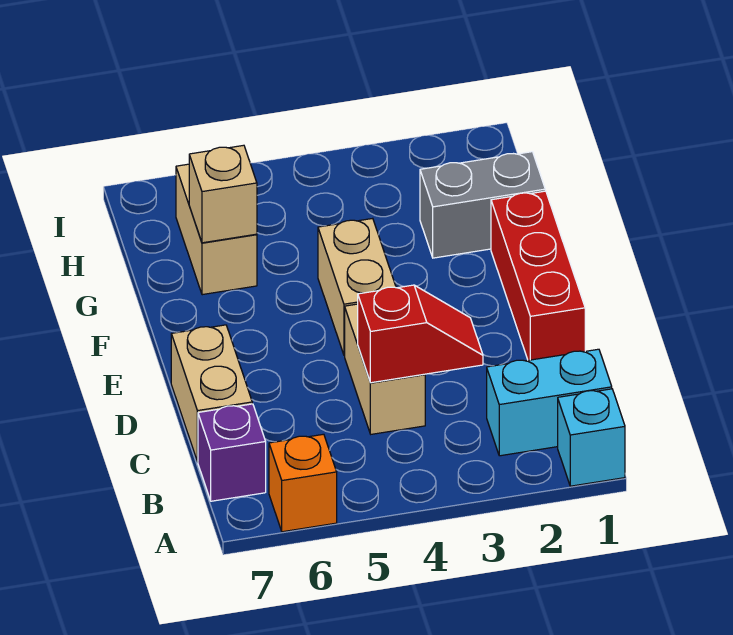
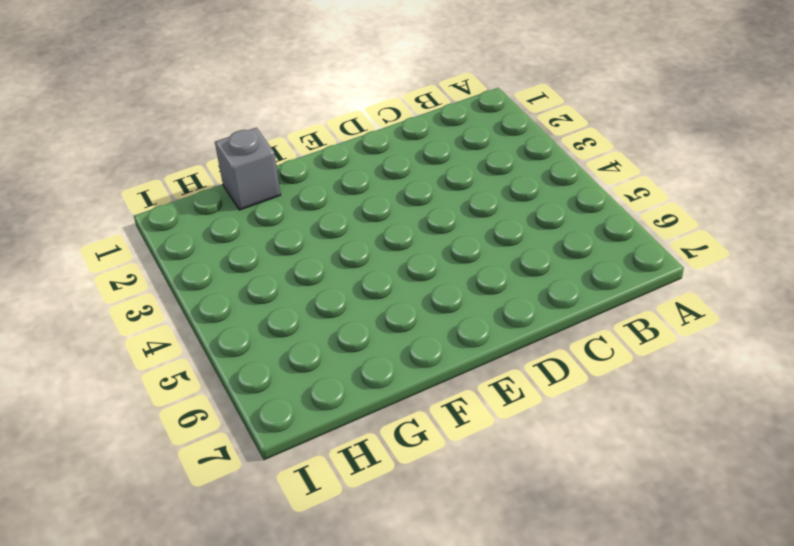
grey brick G1 level 1 -> grey brick G1:G2 level 1
none -> cyan brick A1 level 1
none -> orange brick A6 level 1
none -> cyan brick B1:B2 level 1

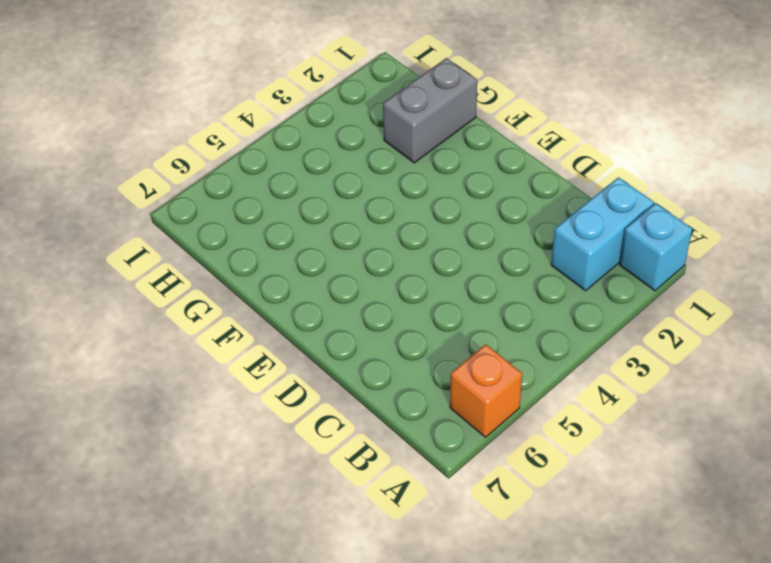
none -> purple brick B7 level 1
none -> tan brick C4:D4 level 1
none -> tan brick C7:D7 level 1

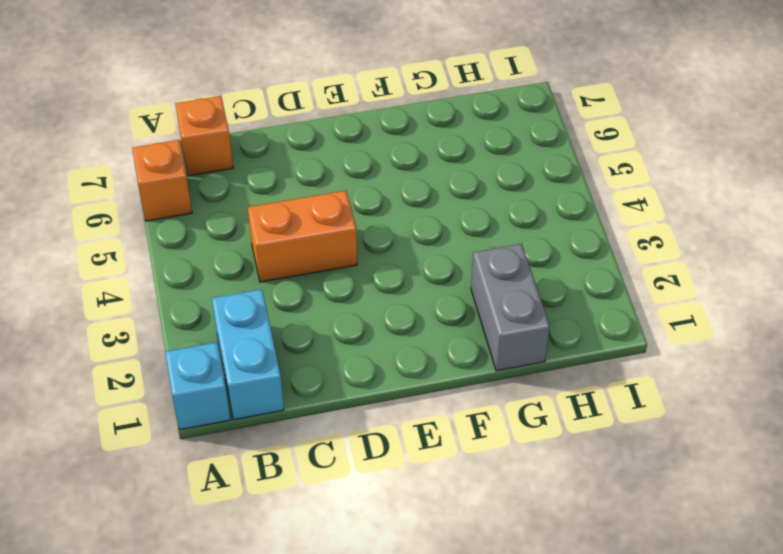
orange brick B7 level 1 -> purple brick B7 level 1
orange brick C4:D4 level 1 -> tan brick C4:D4 level 1
none -> tan brick C7:D7 level 1
none -> red brick D1:F1 level 1
none -> tan brick E4:F4 level 1

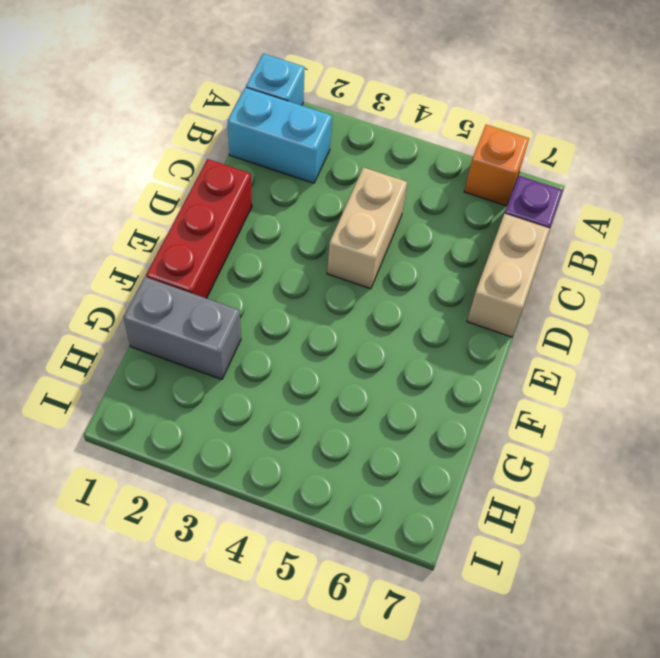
none -> tan brick E4:F4 level 1
none -> tan brick G6:H6 level 1
none -> red slope C3:C4 level 2 top 4

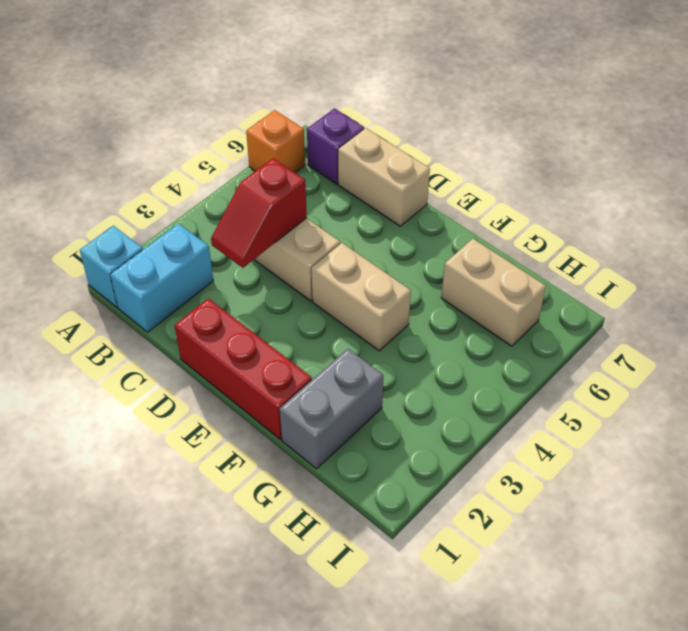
none -> tan brick G6 level 2

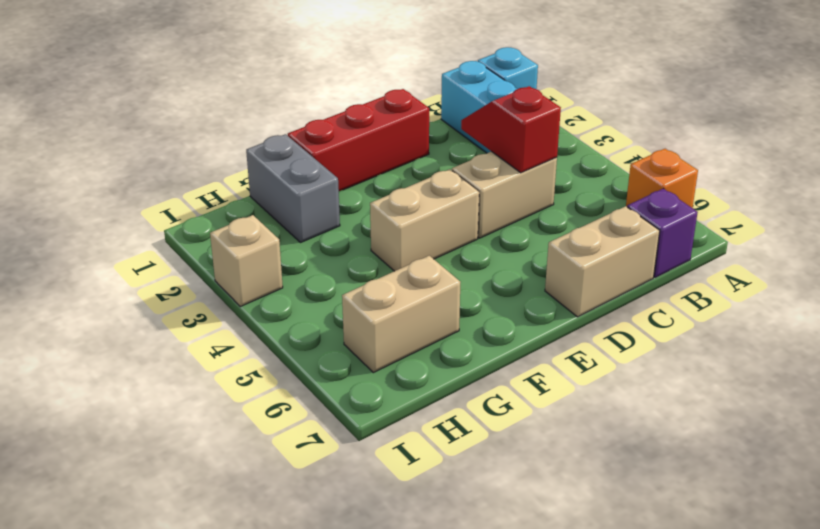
tan brick I3 level 1 -> tan brick G6 level 2

